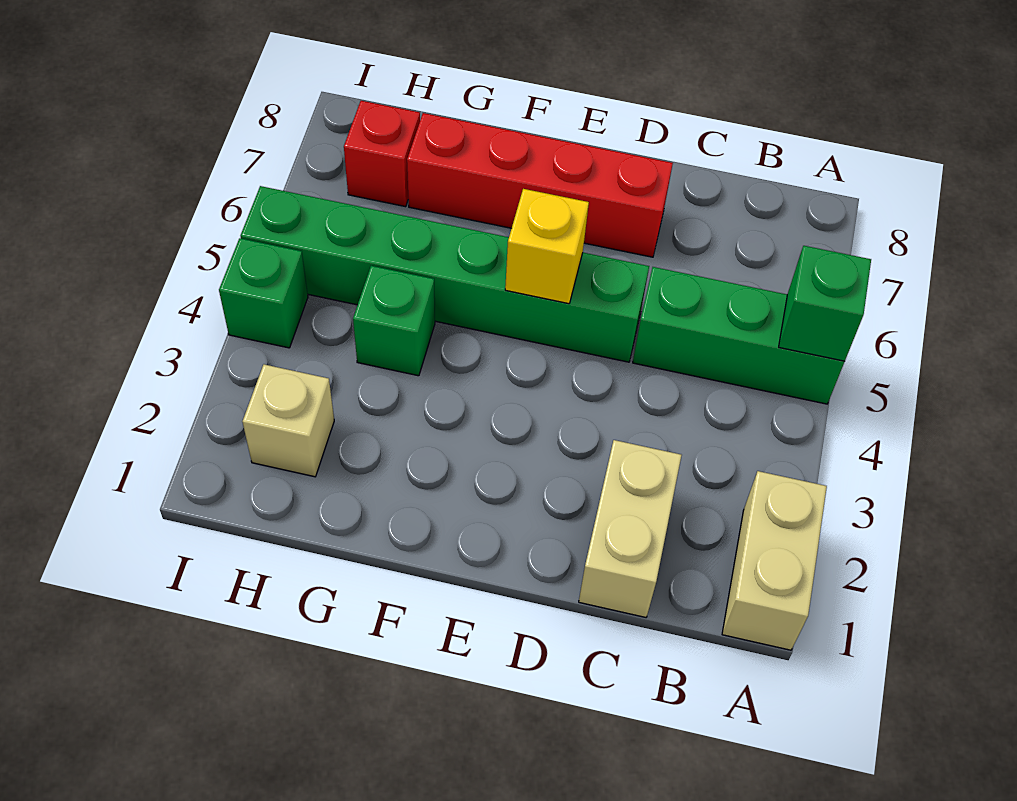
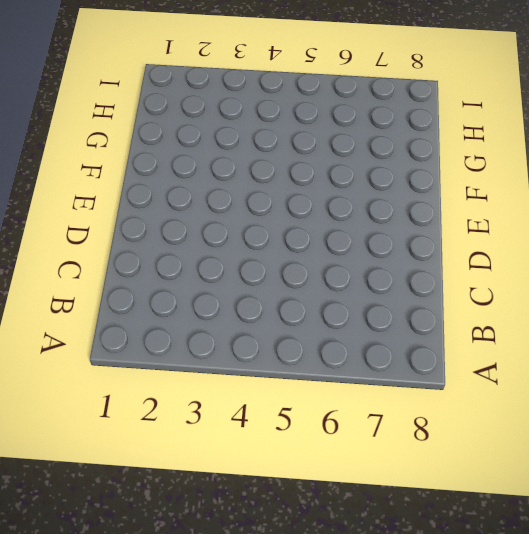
none -> tan brick A1:A2 level 1
none -> green brick A5:C5 level 1

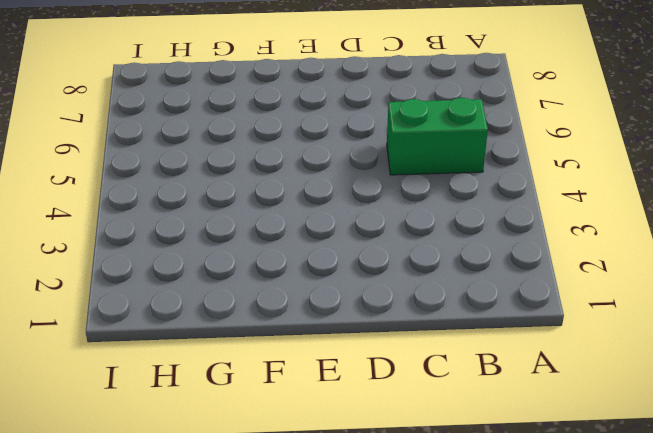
green brick B5:C5 level 1 -> green brick A5:C5 level 1
none -> tan brick A1:A2 level 1
none -> tan brick C1:C2 level 1

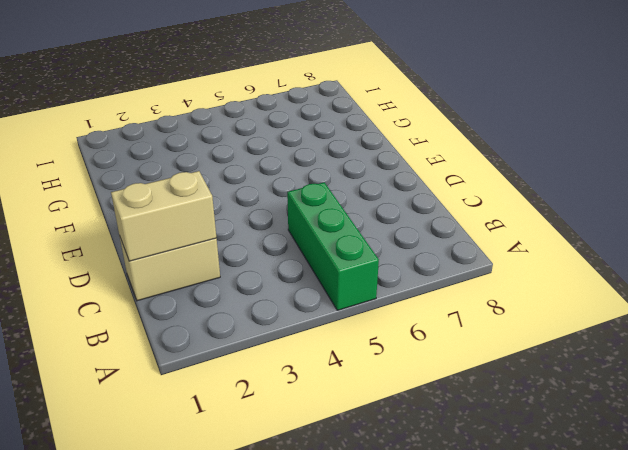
tan brick C1:C2 level 2 -> tan brick A1:A2 level 1
none -> green brick D5:I5 level 1
none -> red brick D7:G7 level 1

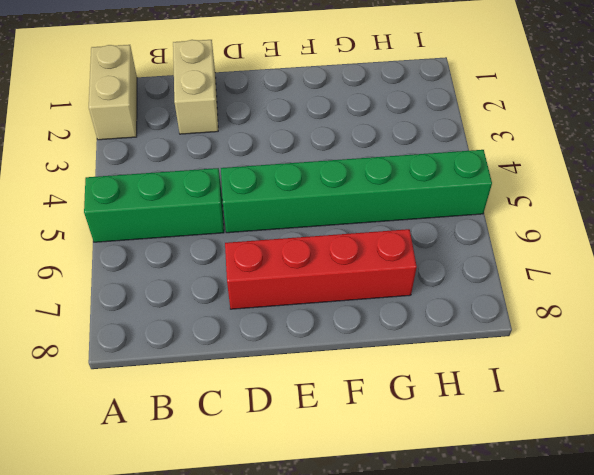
none -> green brick G4 level 1
none -> tan brick H2 level 1

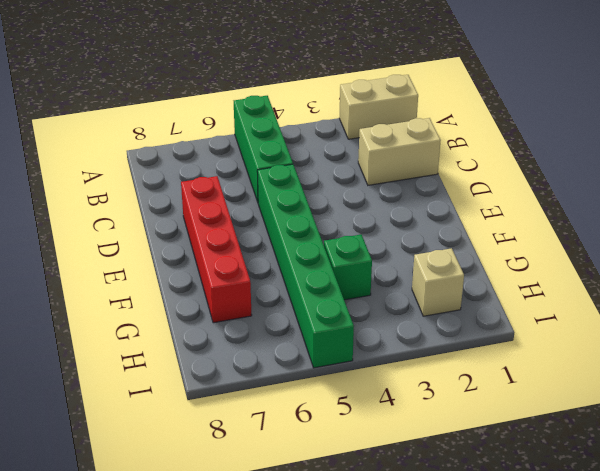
none -> red brick H7 level 1
none -> green brick I4 level 1

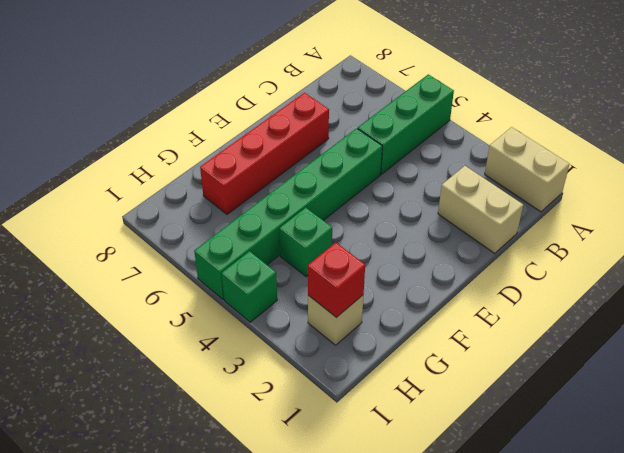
red brick H2 level 2 -> red brick H7 level 1
none -> green brick A5 level 2
none -> yellow brick E5 level 2

